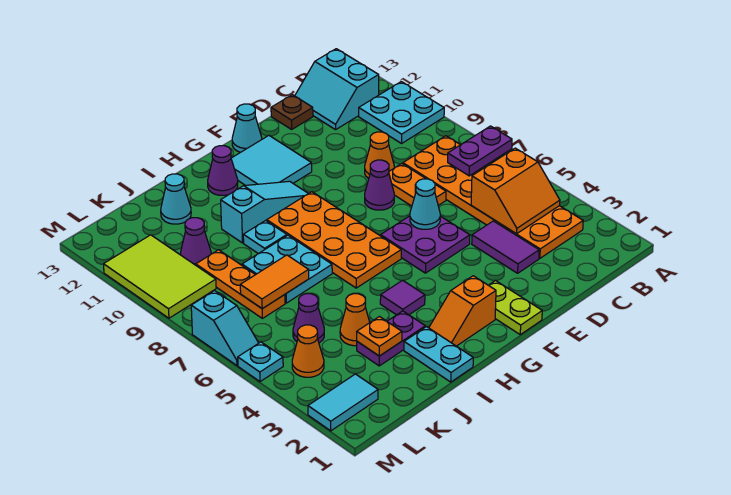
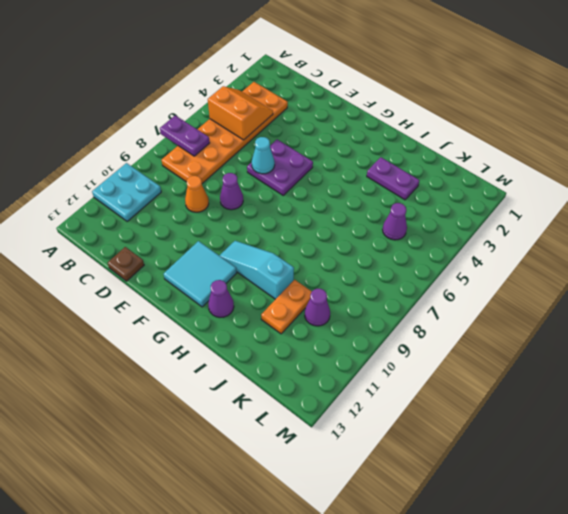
orange plate J10:J11 level 1 -> orange plate D7:D8 level 1
none -> cyan slope B12:C13 level 1 top B
none -> purple tile D3:D4 level 1
none -> lime plate F1:F2 level 1
none -> cyan cone F13 level 1

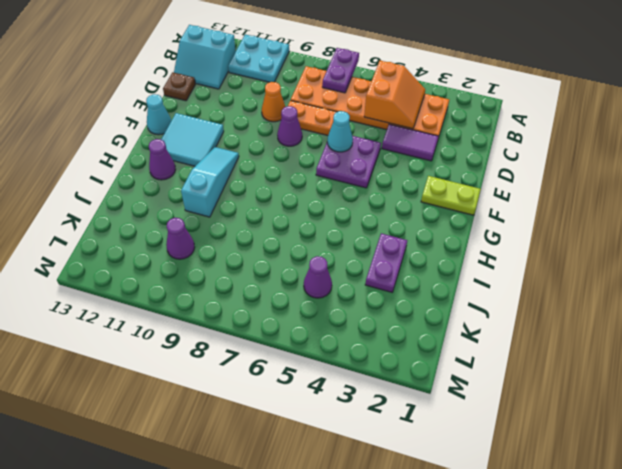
none -> orange slope G2:H2 level 1 top G
none -> orange plate G6:H9 level 1
none -> purple tile H4 level 1
none -> cyan plate I1:I2 level 1

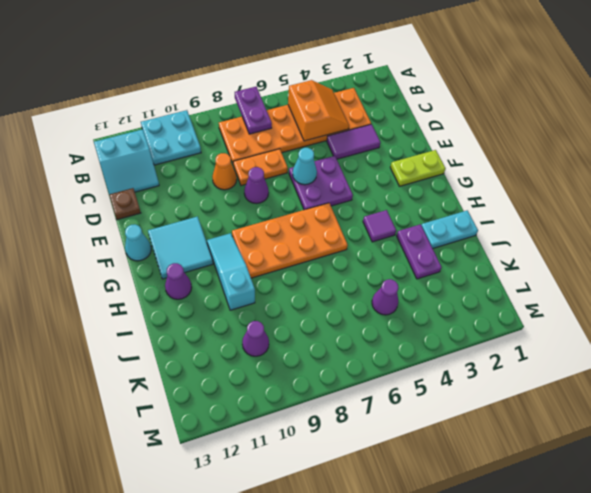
none -> orange slope G2:H2 level 1 top G
none -> cyan plate I7:J8 level 1
none -> cyan plate I9 level 1
none -> orange cone J4 level 1

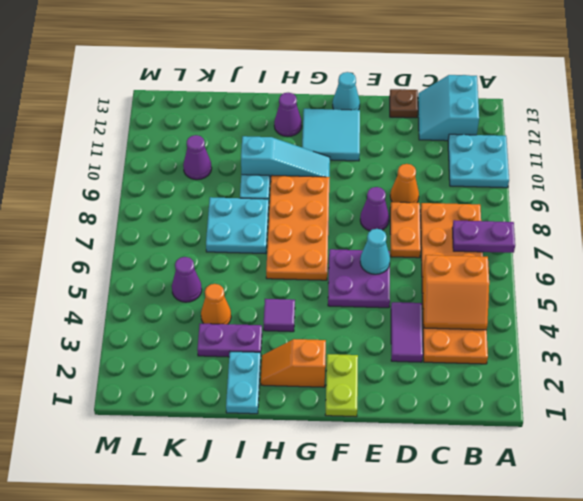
none -> cyan cone J12 level 1
none -> orange plate K7:K9 level 1
none -> cyan tile L2:M2 level 1
none -> orange cone L4 level 1

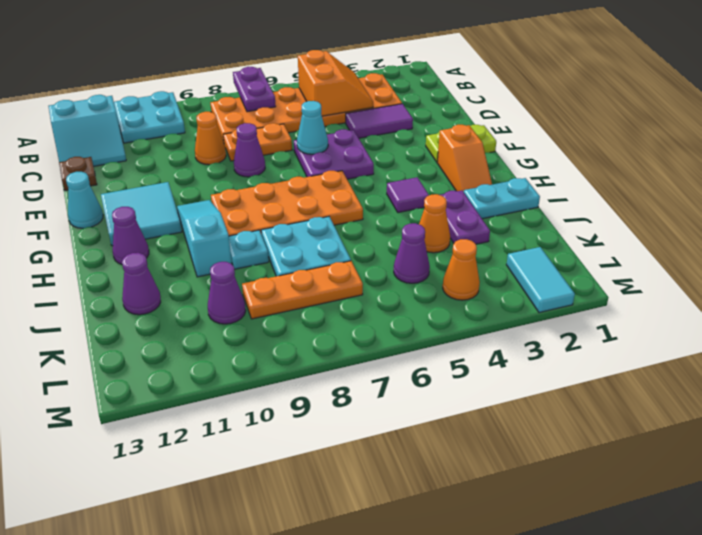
purple cone J12 level 1 -> cyan cone J12 level 1
none -> lime tile L9:M11 level 1
none -> cyan plate M5 level 1
none -> cyan slope M6:M7 level 1 top 7
none -> orange plate J3 level 2

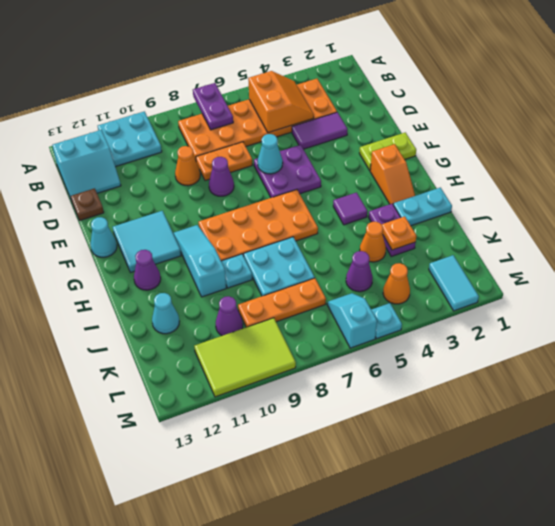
cyan slope L6:M6 level 1 top M -> cyan slope M6:M7 level 1 top 7
none -> orange tile J7:K7 level 2

